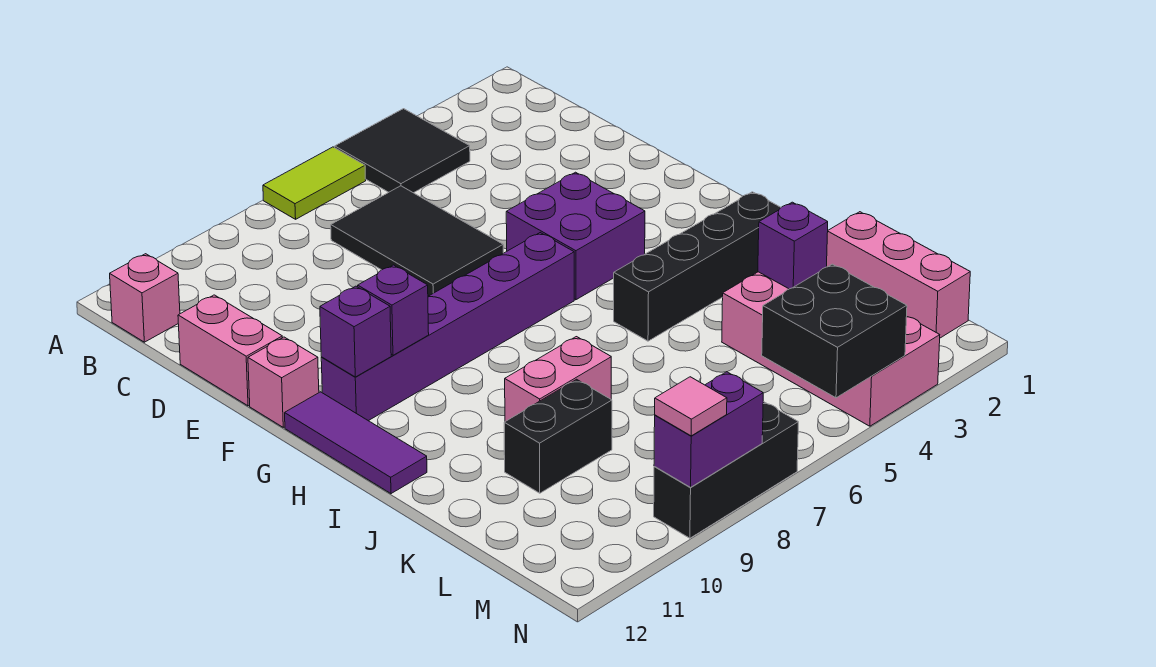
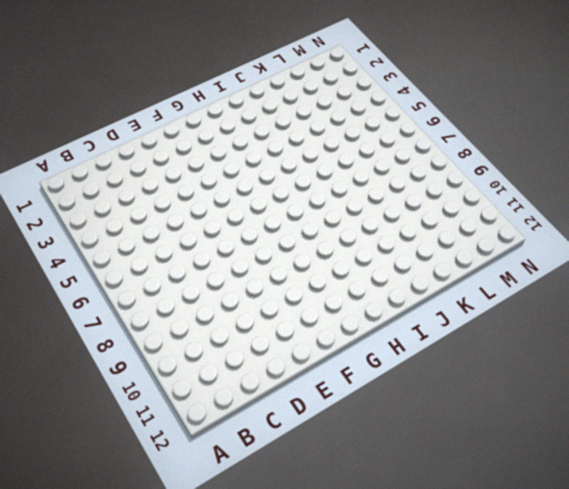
none -> black tile A4:B5 level 1
none -> lime tile A6:A7 level 1
none -> pink brick B12 level 1

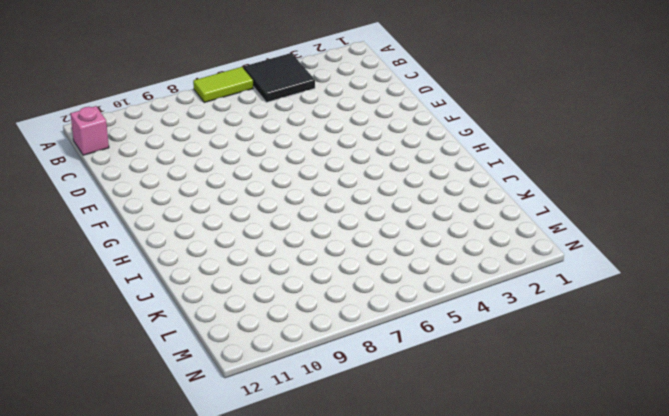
none -> black tile C6:E7 level 1
none -> pink brick D12:E12 level 1
none -> purple brick F4:G5 level 1

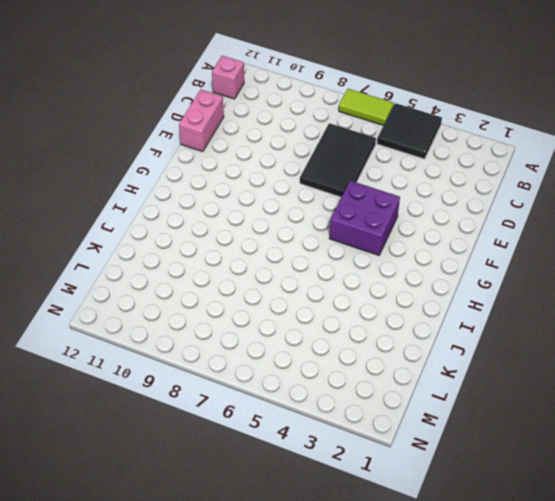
none -> pink brick F12 level 1
none -> purple brick G6:G11 level 1
none -> purple tile G12:I12 level 1

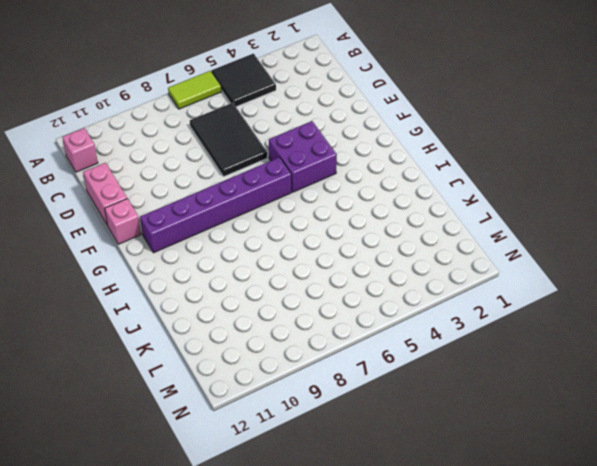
none -> purple tile G12:I12 level 1
none -> black brick I2:I5 level 1
none -> pink brick J8:J9 level 1

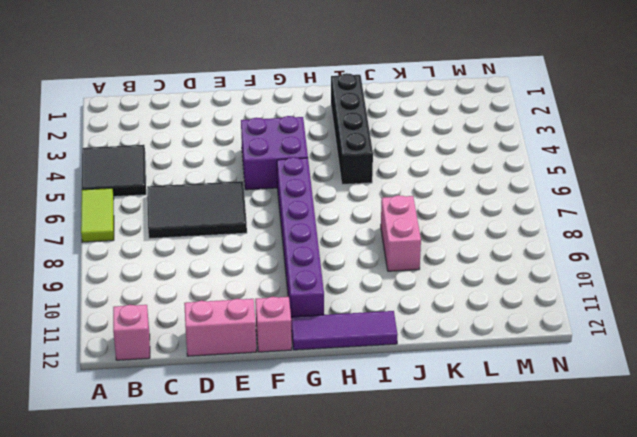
none -> pink brick K1:M1 level 1
none -> pink brick K3:N4 level 1
none -> black brick K9:K10 level 1

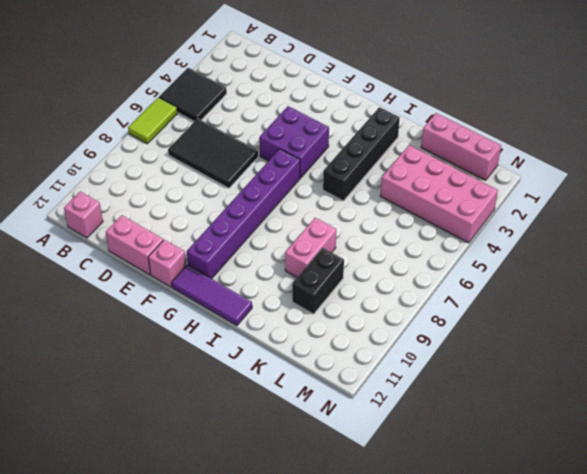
none -> black brick N7:N9 level 1
none -> purple brick G10 level 2
none -> purple brick G11 level 2

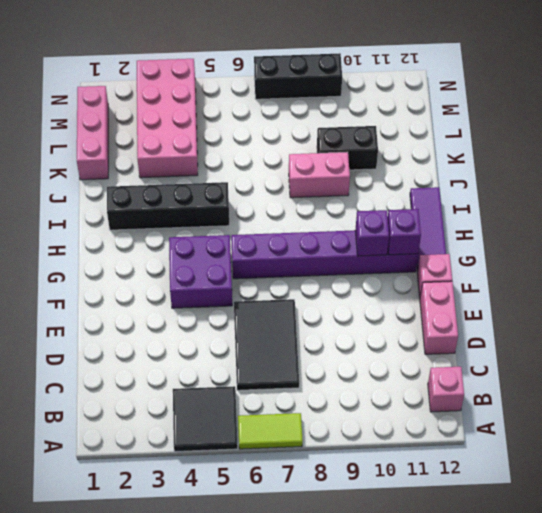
none -> purple brick K3 level 2
none -> black brick M4:N5 level 2
none -> purple brick N8:N9 level 2

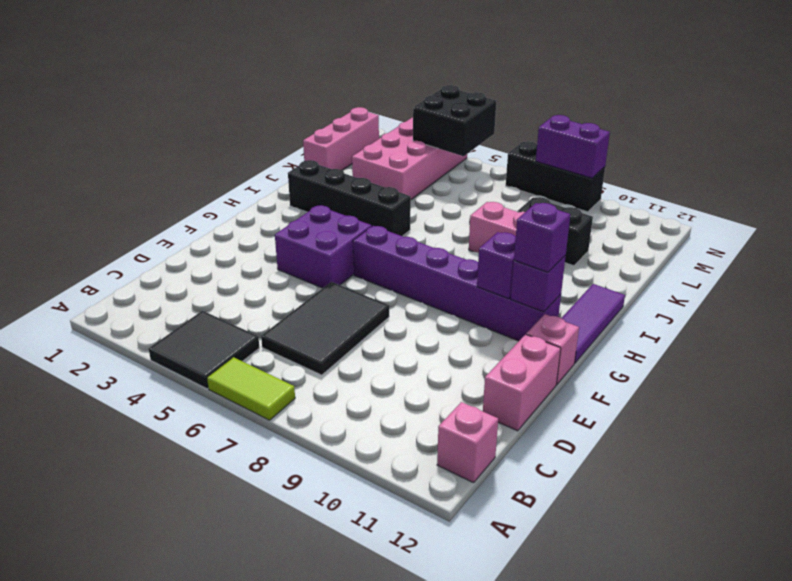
purple brick G11 level 3 -> purple brick K3 level 2
none -> pink tile N9 level 3

